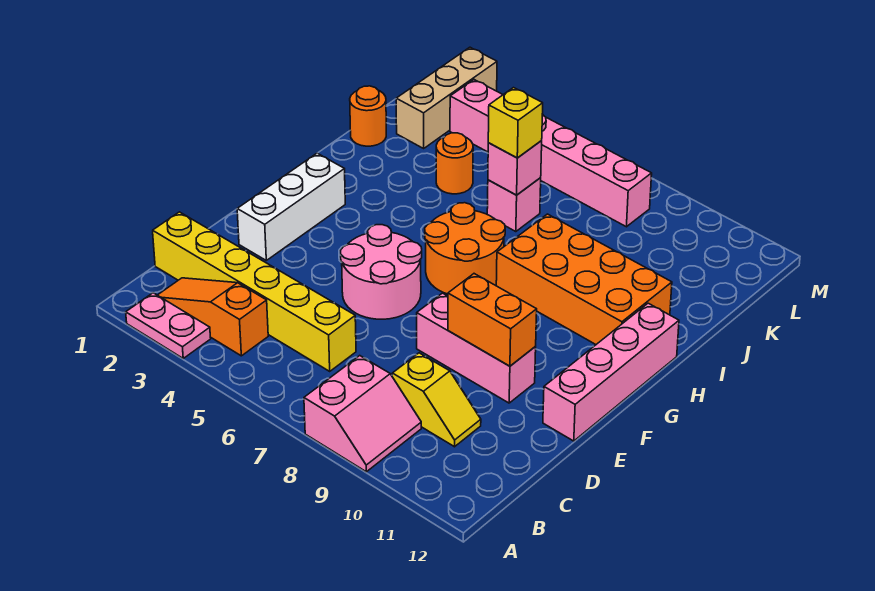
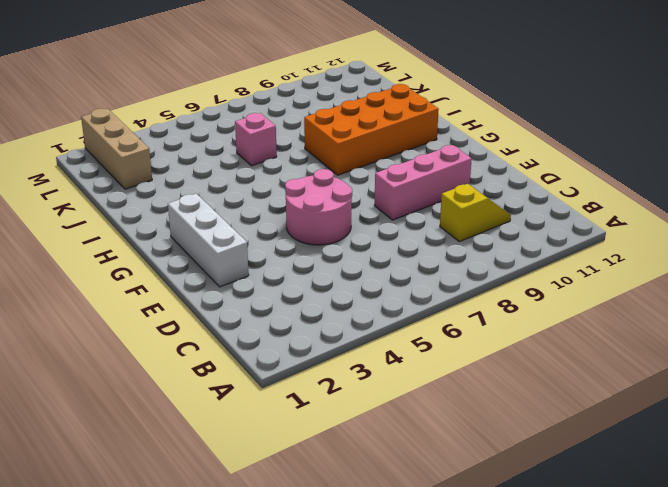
none -> pink plate A2:A3 level 1
none -> pink slope A8:B9 level 1 top 8
none -> orange slope B2:B4 level 1 top 4

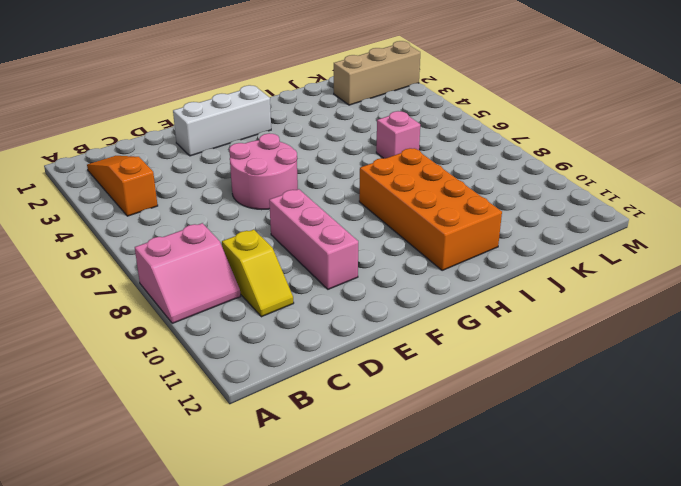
none -> pink plate A2:A3 level 1
none -> yellow brick C1:C6 level 1
none -> pink brick E12:H12 level 1

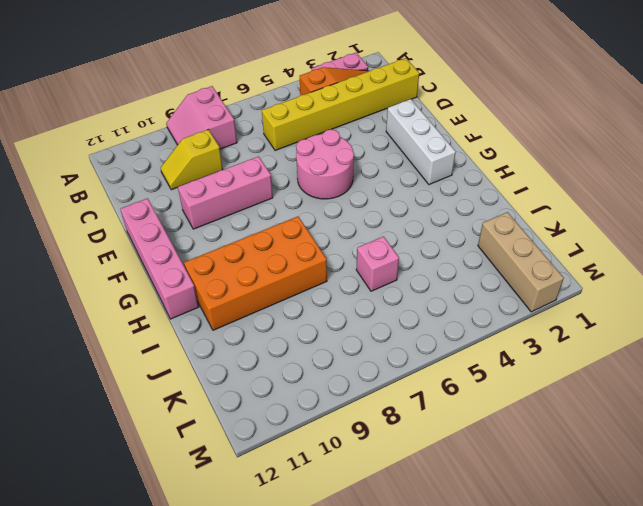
none -> orange round brick G6:H7 level 1
none -> orange round brick J1 level 1
none -> orange round brick J4 level 1

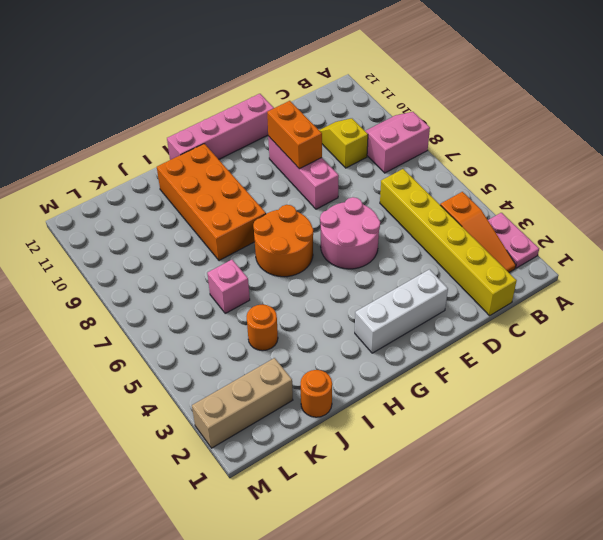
none -> pink brick L3:L8 level 1
none -> pink brick J6 level 2
none -> yellow brick J6 level 3

